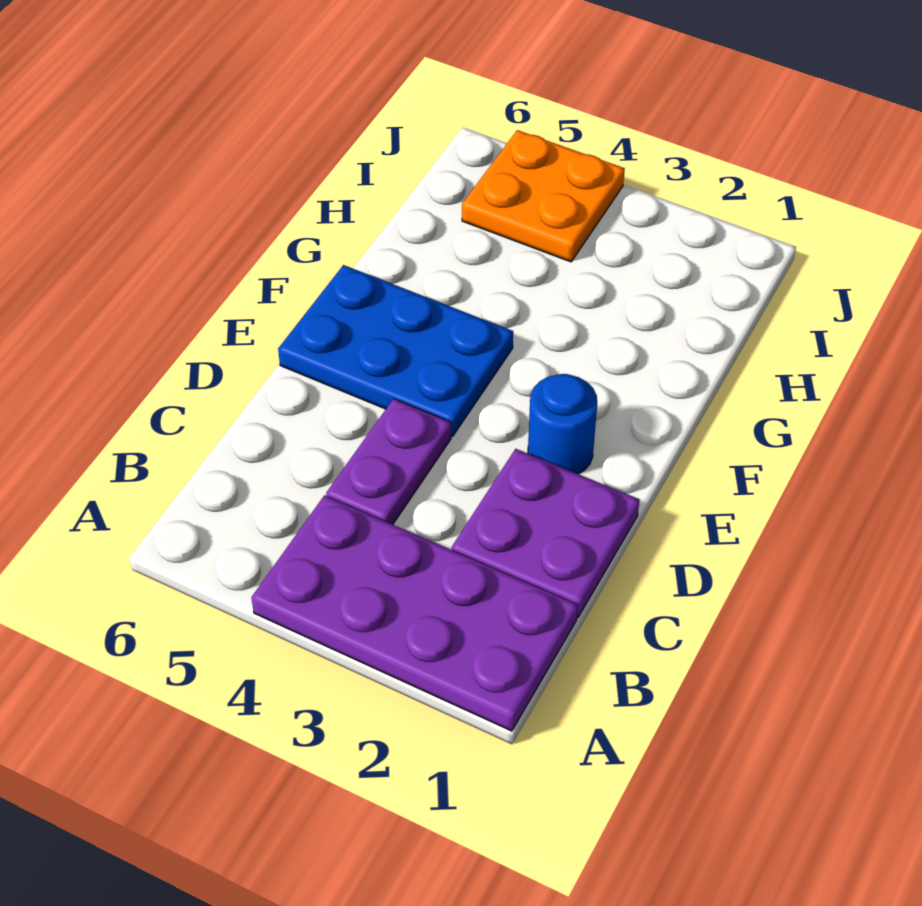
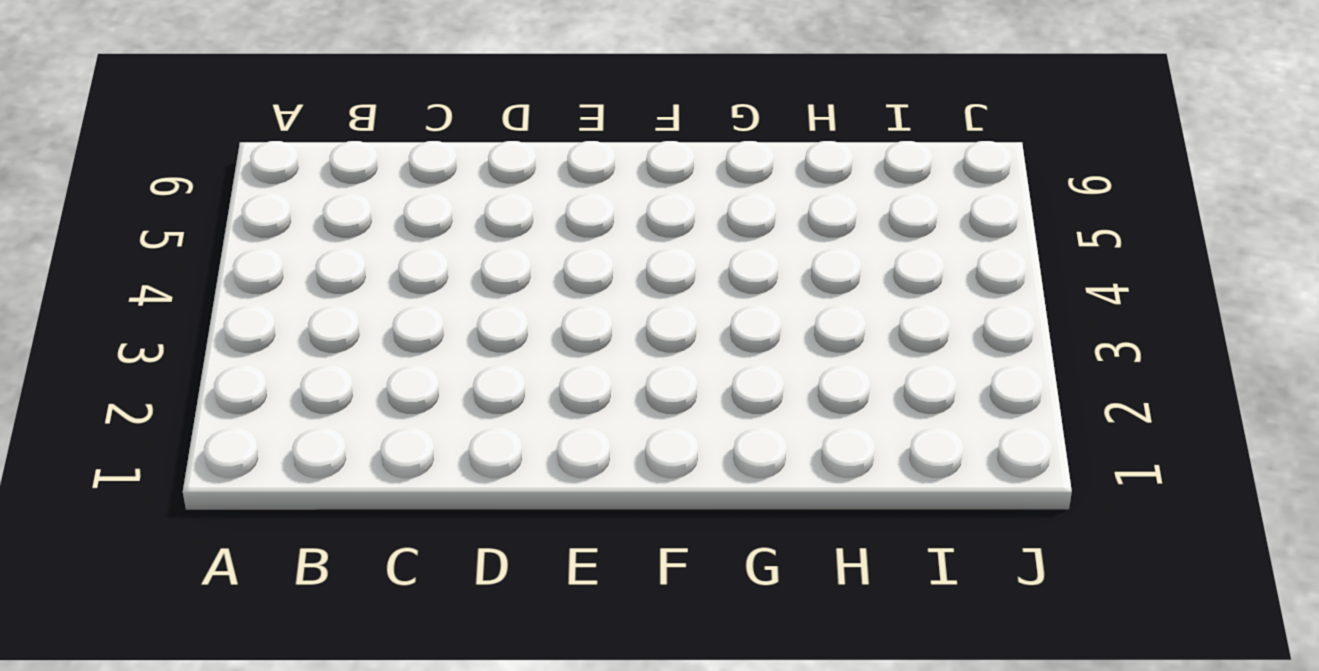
none -> purple plate A1:B4 level 1
none -> purple plate C1:D2 level 1

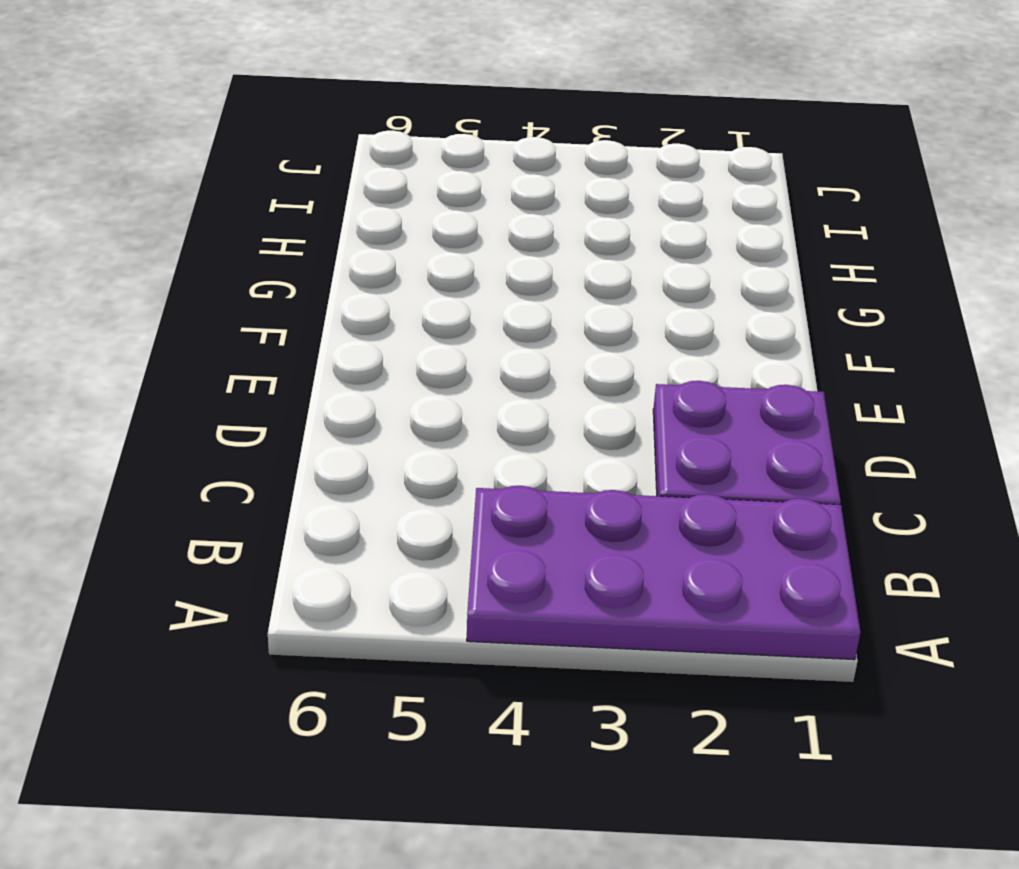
none -> purple plate C4:D4 level 1
none -> blue round brick E2 level 1

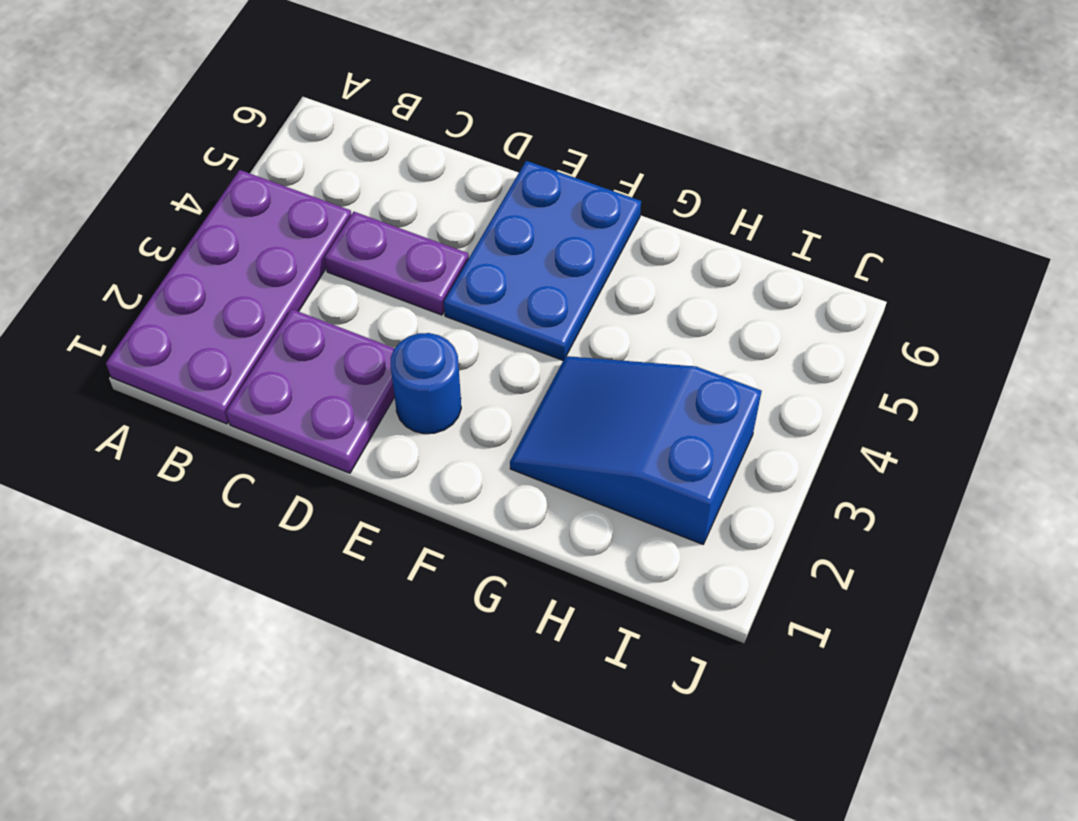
blue slope G2:I3 level 1 top I -> none
none -> orange plate I4:J5 level 1

